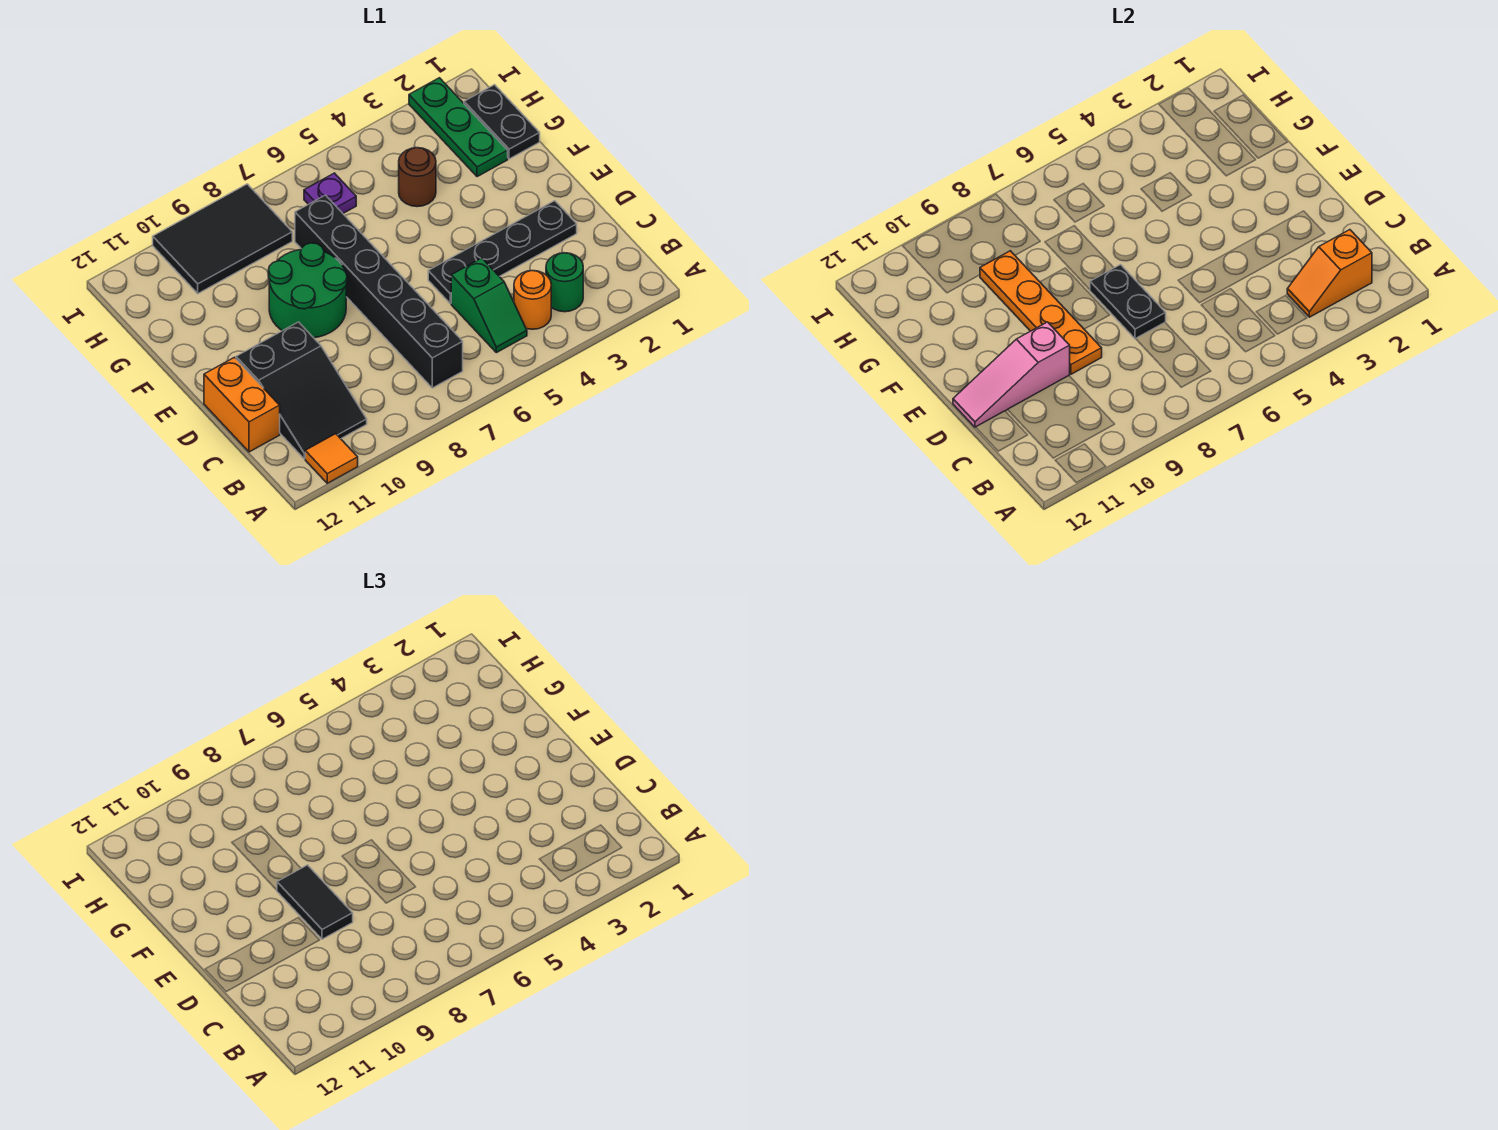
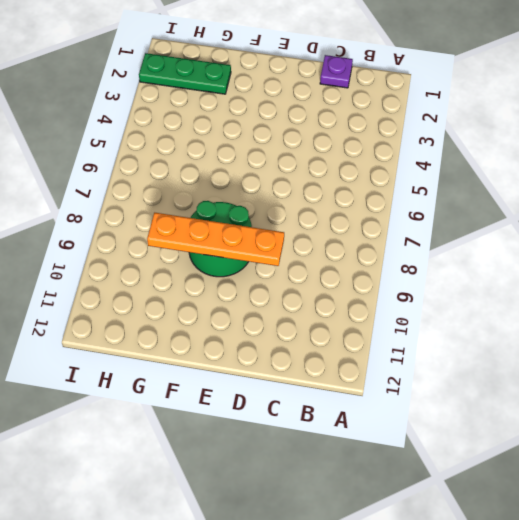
purple plate C1 level 1 -> purple plate H6 level 1
none -> orange tile A11 level 1
none -> green round brick B3 level 1
none -> orange round brick B4 level 1

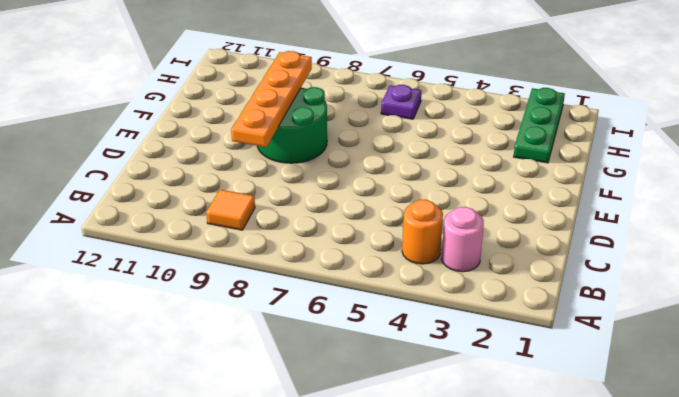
pink round brick B3 level 1 -> green round brick B3 level 1
orange tile B9 level 1 -> orange tile A11 level 1
none -> green slope B5:C5 level 1 top C
none -> black brick B7:G7 level 1
none -> black slope B10:D11 level 1 top D

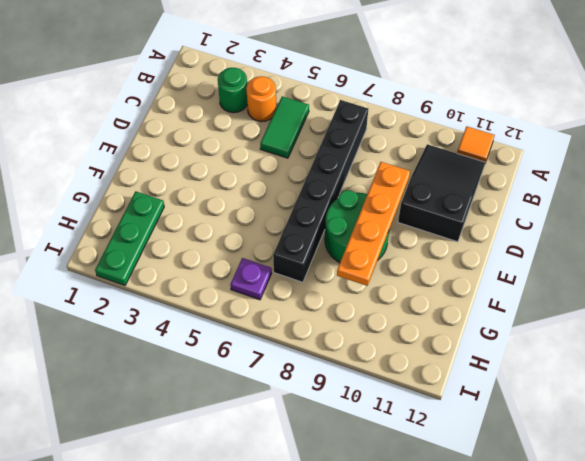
green tile B5:C5 level 1 -> green slope B5:C5 level 1 top C
none -> orange brick C12:D12 level 1
none -> black plate D2:D5 level 1
none -> black plate G1:H1 level 1

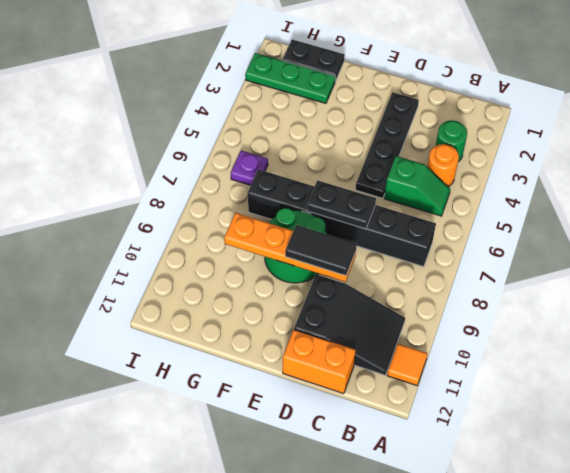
none -> brown round brick G4 level 1
none -> black tile H8:I10 level 1
none -> orange slope B2:B3 level 2 top 2

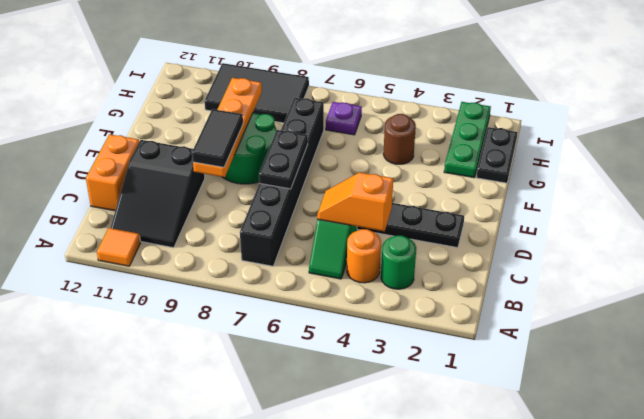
orange slope C4:C5 level 2 top 4 -> orange slope B2:B3 level 2 top 2
none -> pink slope D10:D12 level 2 top 10

